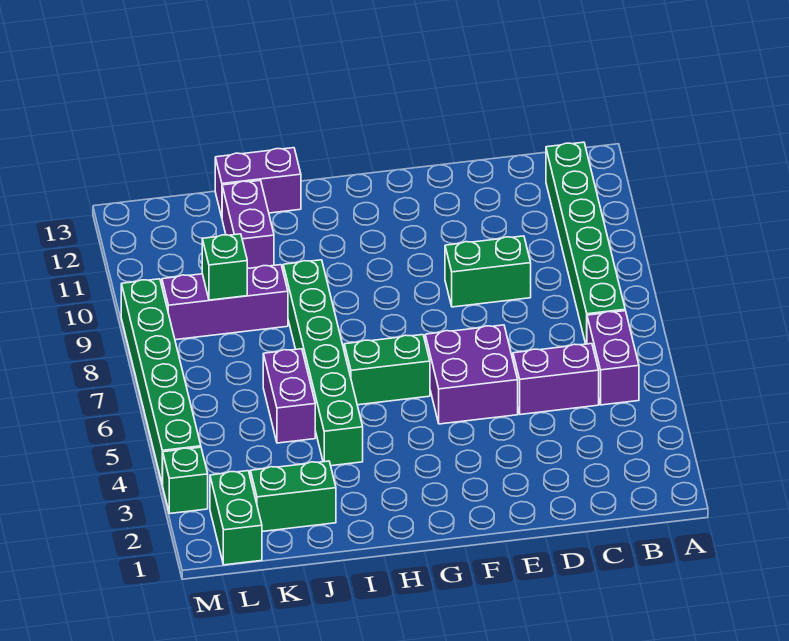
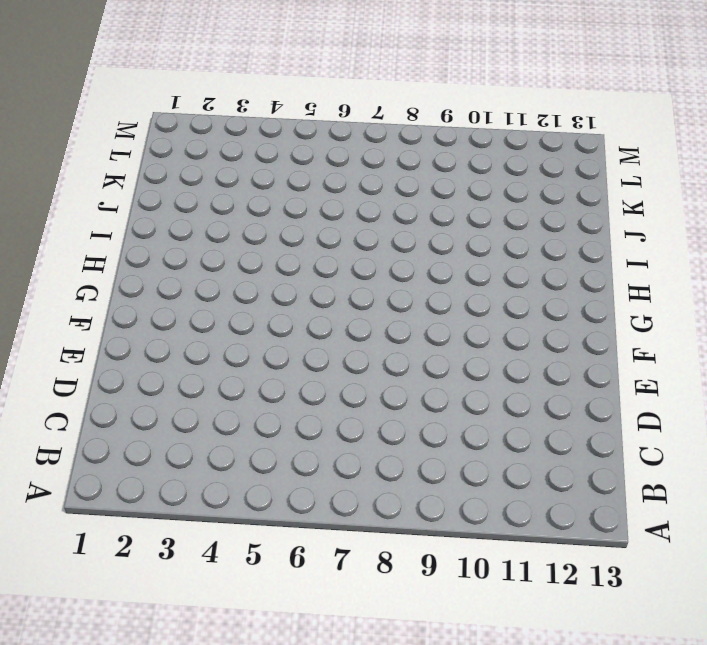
none -> purple brick B5:B6 level 1
none -> green brick B7:B12 level 1
none -> purple brick C5:D5 level 1

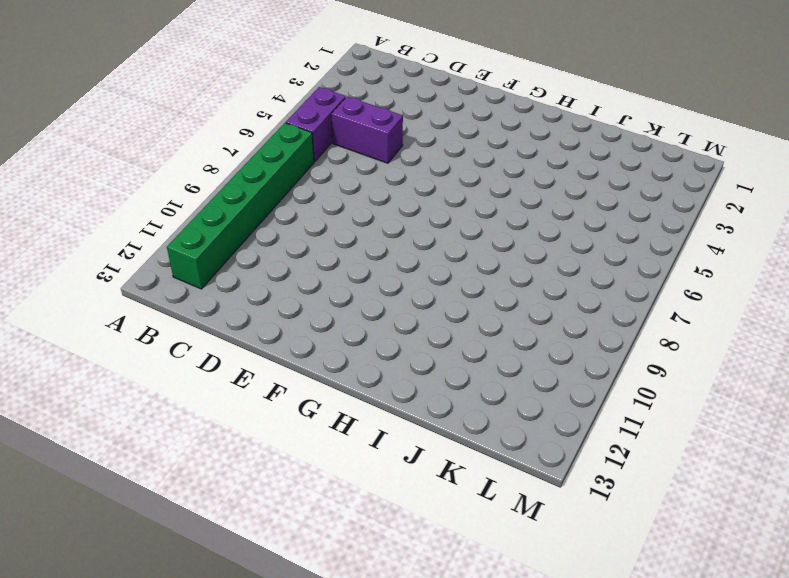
none -> green brick D9:E9 level 1
none -> purple brick E5:F6 level 1
none -> green brick G6:H6 level 1

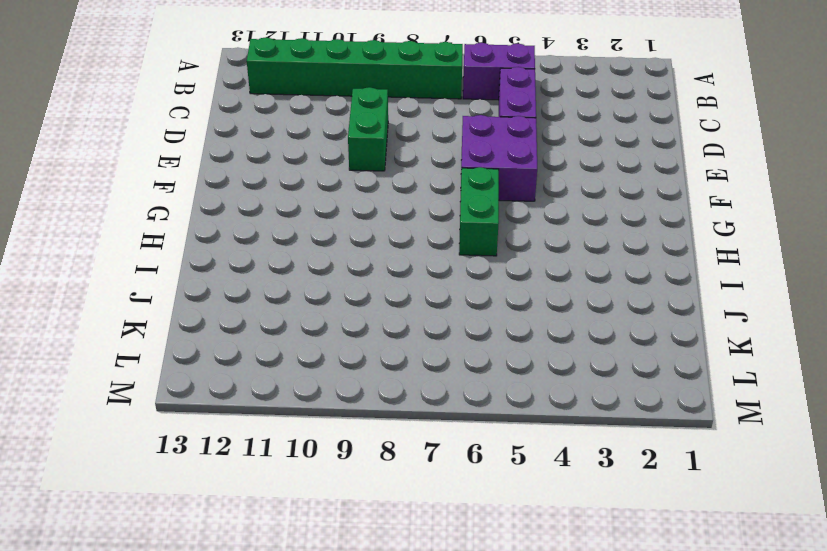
none -> green brick I4:I9 level 1
none -> purple brick I13:J13 level 1
none -> green brick J2:K2 level 1

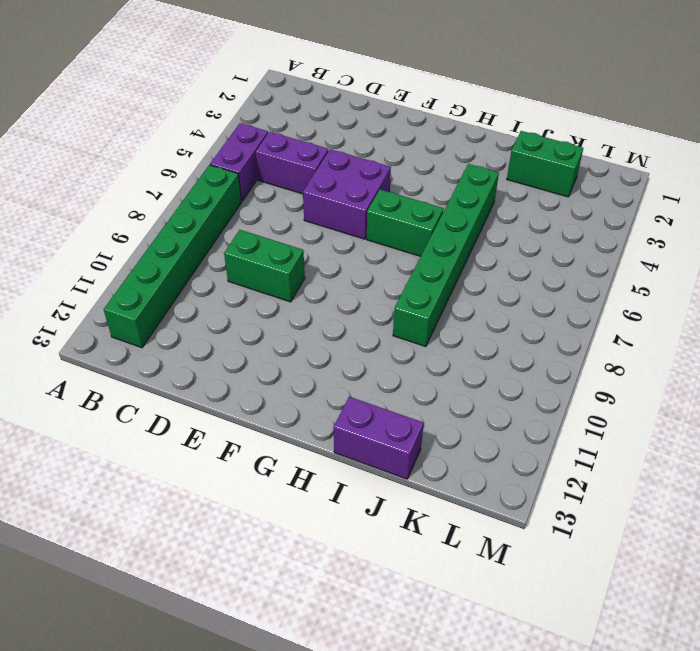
none -> purple brick J5:J6 level 1
none -> purple brick J9:L9 level 1
none -> purple brick J11:J12 level 1

